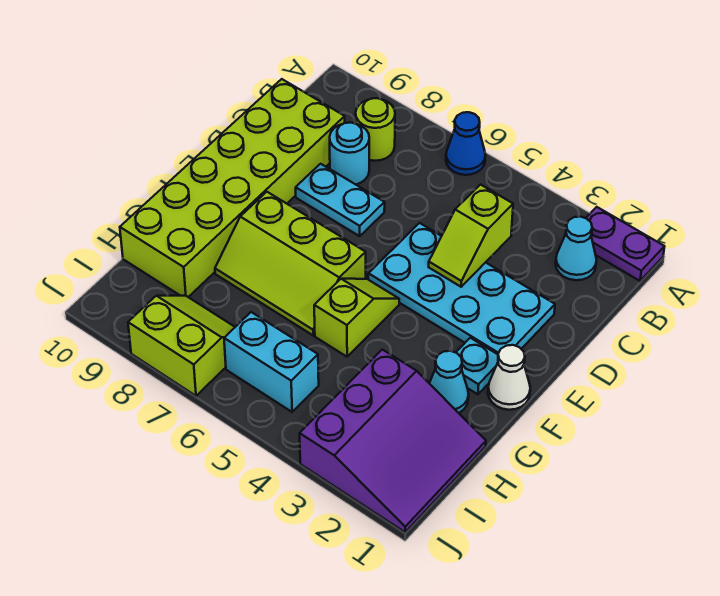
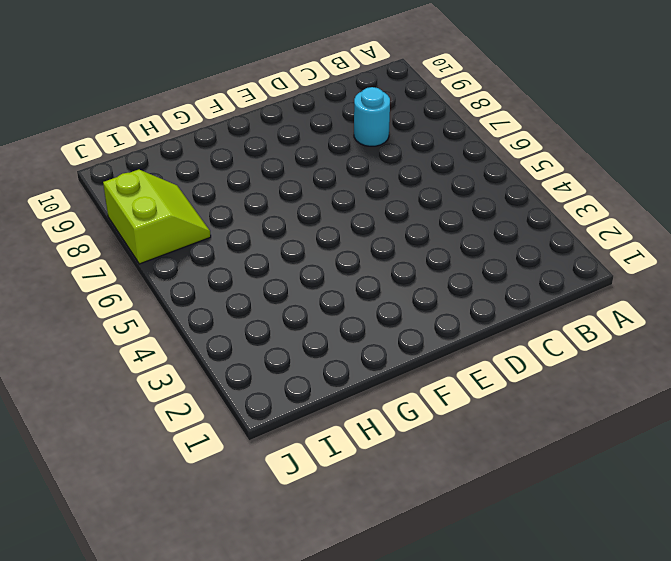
none -> purple plate A1:A2 level 1
none -> blue cone A6 level 1
none -> cyan cone B2 level 1

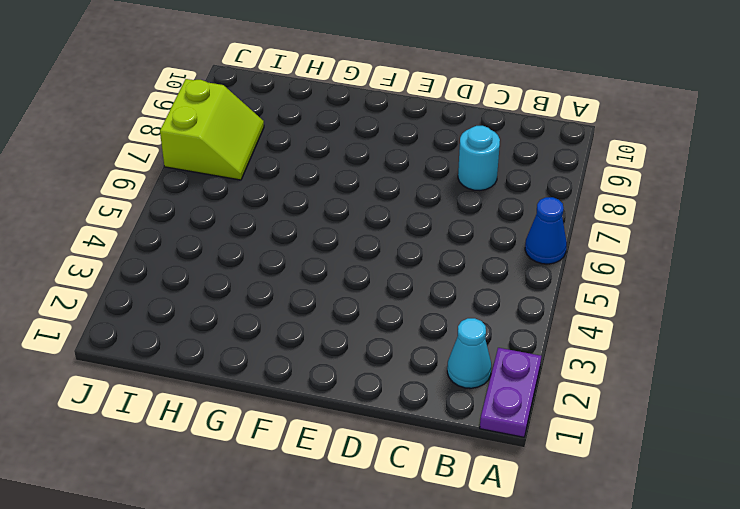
none -> lime round brick B8 level 1
none -> lime brick C9:H10 level 1
none -> cyan plate D2:E5 level 1

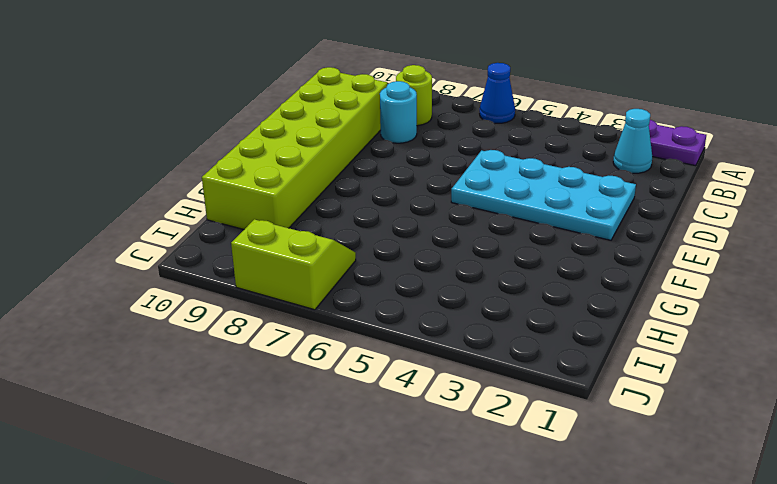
none -> cyan plate D7:D8 level 1
none -> white cone F1 level 1
none -> cyan plate F2 level 1

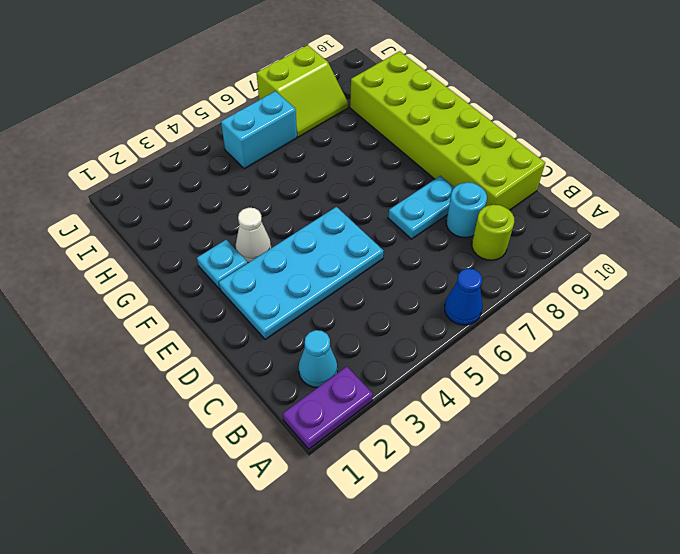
white cone F3 level 1 -> white cone F1 level 1
none -> lime slope F5:G5 level 1 top G
none -> lime slope F6:G8 level 1 top F
none -> cyan cone G2 level 1

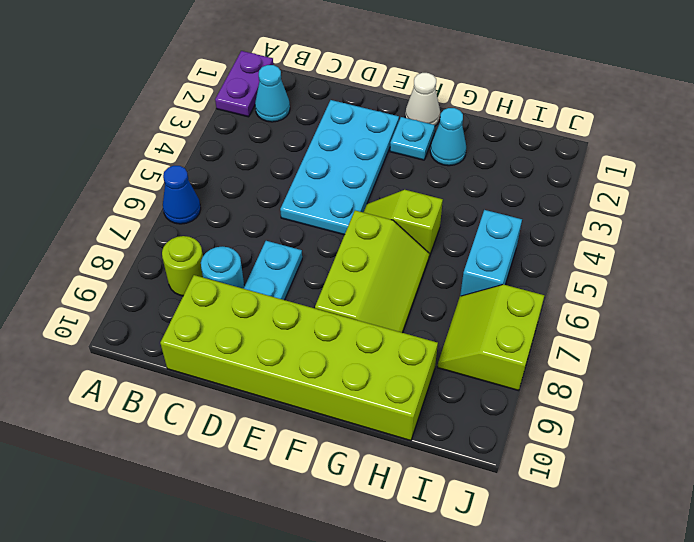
none -> purple slope H1:J3 level 1 top 3
none -> lime slope C4:D4 level 2 top C

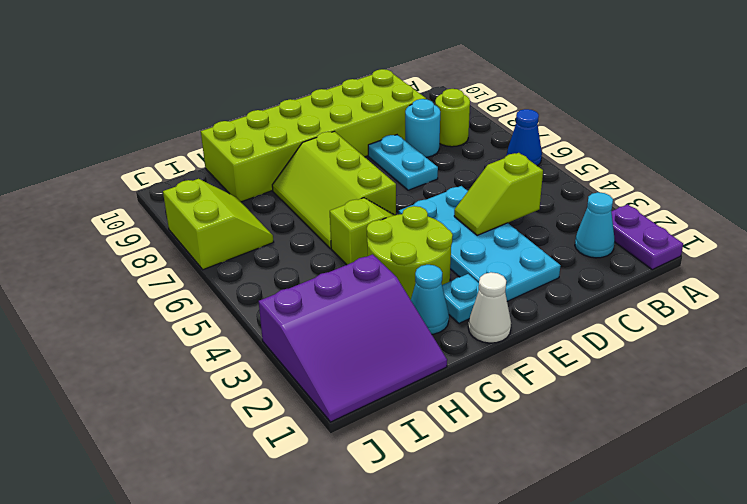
lime round brick F3:G4 level 1 -> none
none -> cyan brick I5:I6 level 1

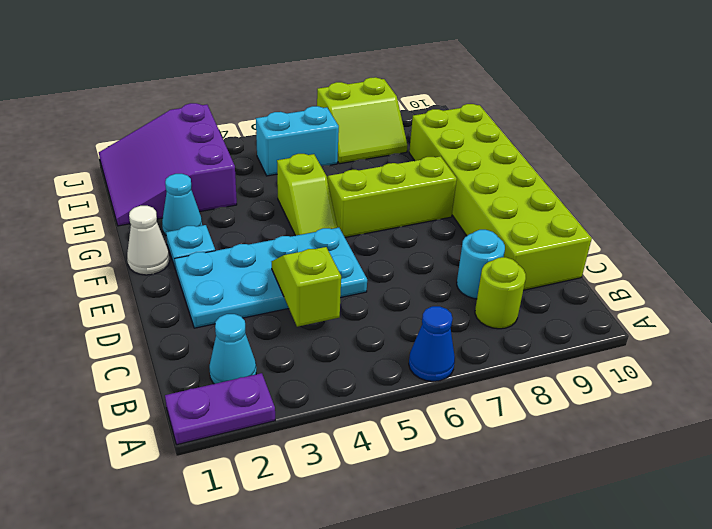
none -> cyan plate D7:D8 level 1

